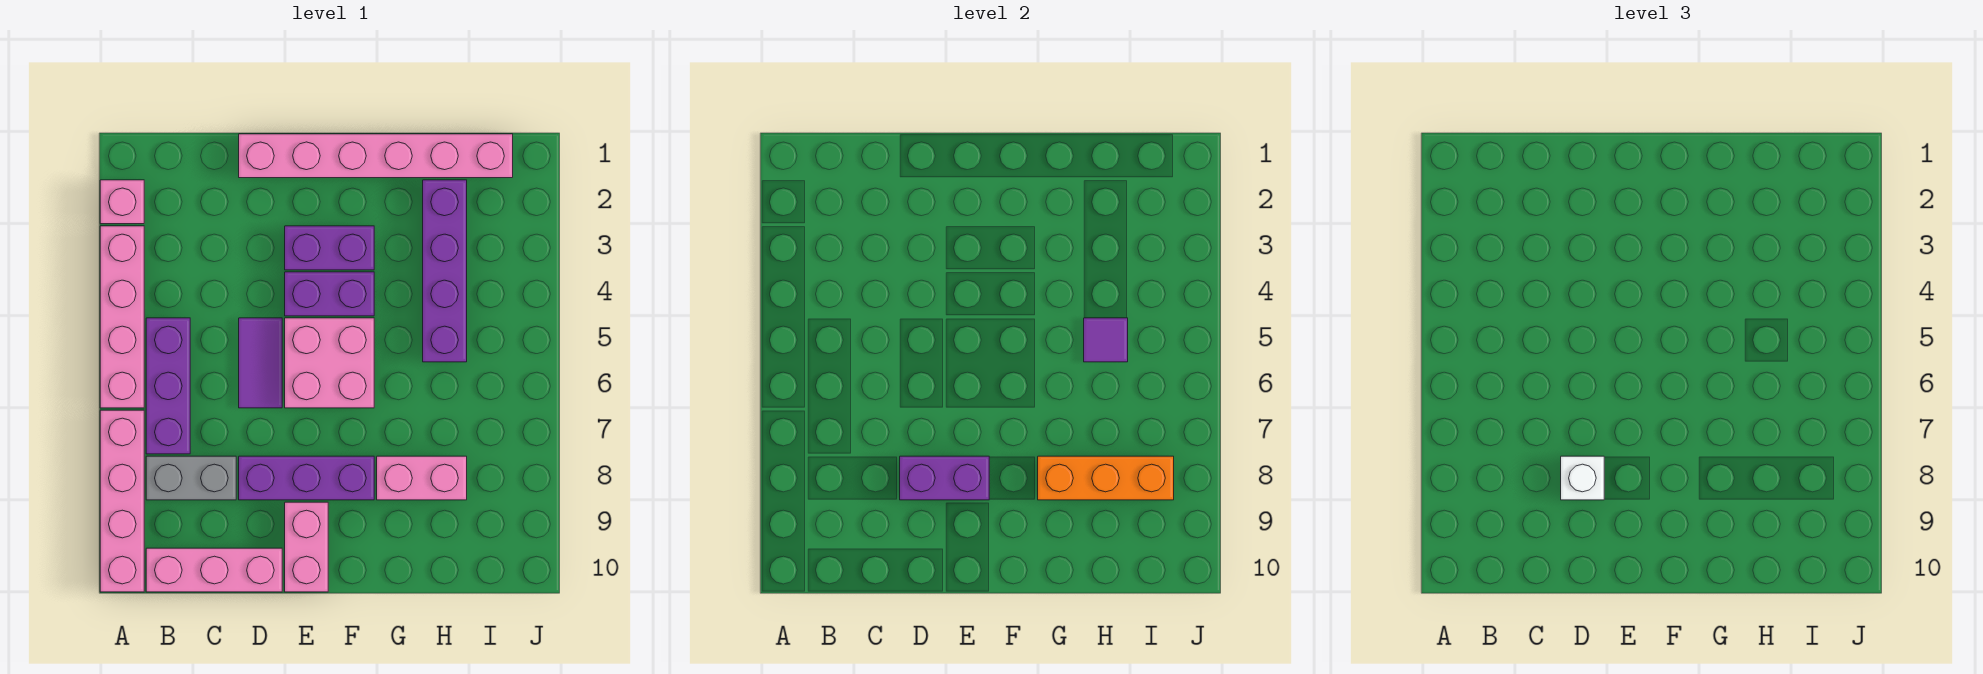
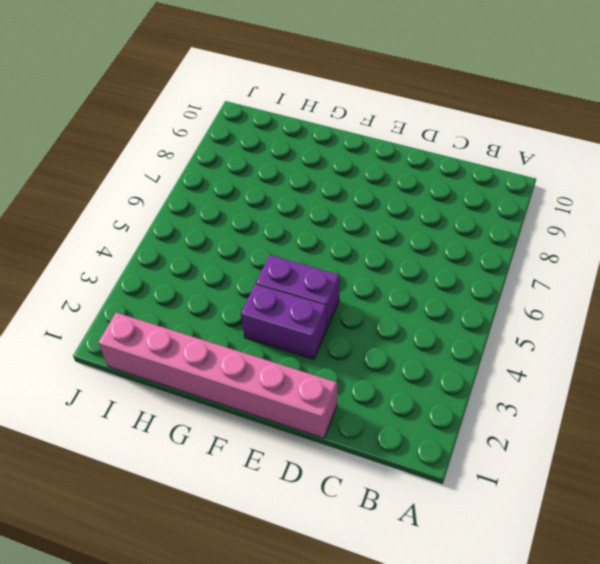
none -> pink brick A2 level 1
none -> pink brick A3:A6 level 1
none -> pink brick A7:A10 level 1

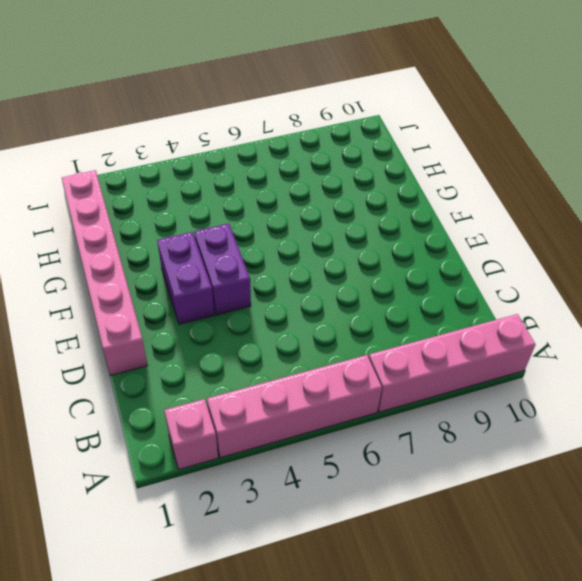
none -> purple brick B5:B7 level 1
none -> grey brick B8:C8 level 1
none -> pink brick B10:D10 level 1

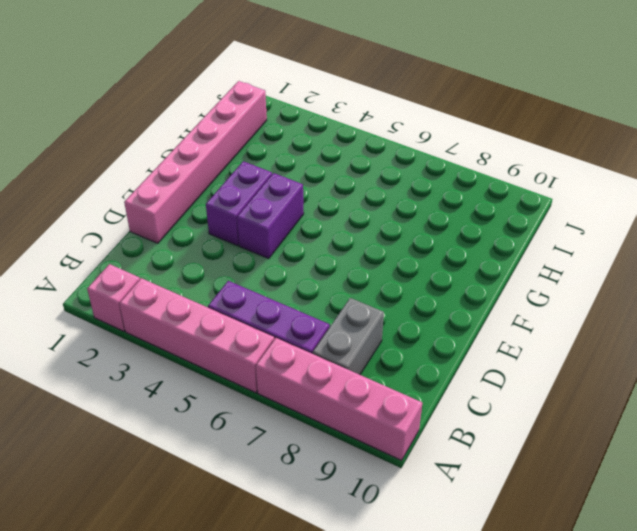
none -> pink brick B10:D10 level 1
none -> purple tile D5:D6 level 1
none -> purple brick D8:F8 level 1

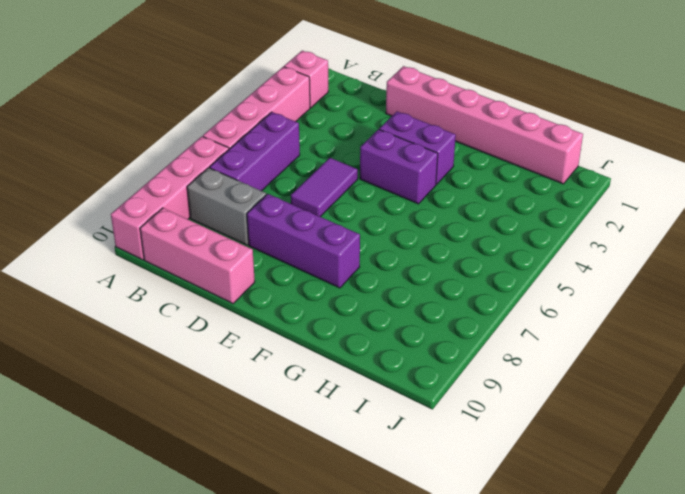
none -> pink brick E5:F6 level 1
none -> pink brick E9:E10 level 1
none -> pink brick G8:H8 level 1

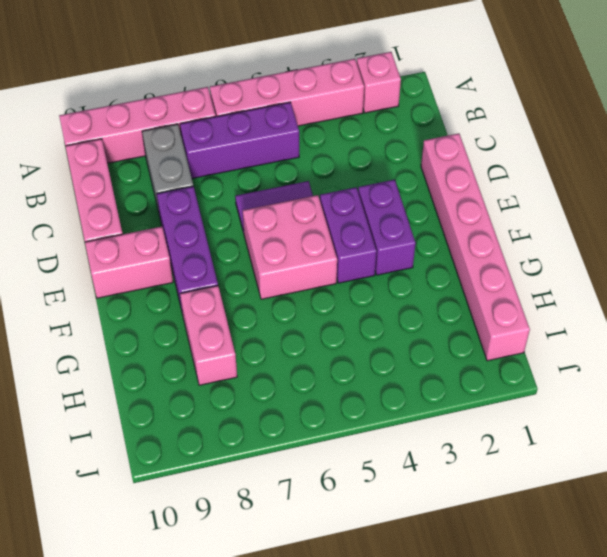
none -> purple brick H2:H5 level 1
none -> purple brick D8:E8 level 2
none -> orange brick G8:I8 level 2

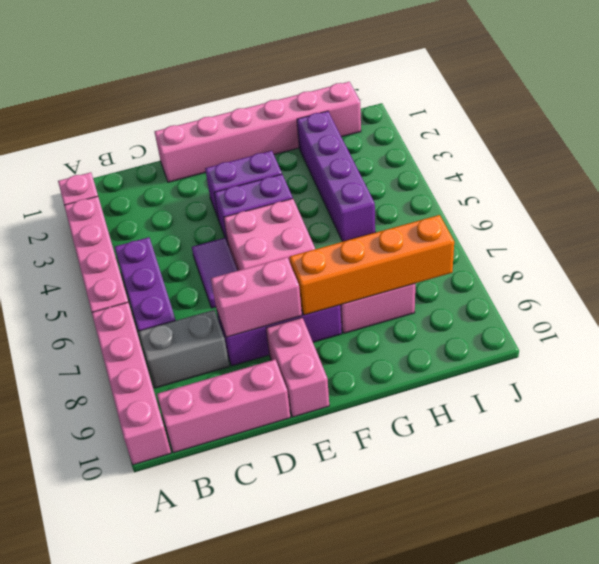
pink brick D8:E8 level 2 -> purple brick D8:E8 level 2
orange brick F8:I8 level 2 -> orange brick G8:I8 level 2
none -> purple tile H5 level 2
none -> white brick D8 level 3

